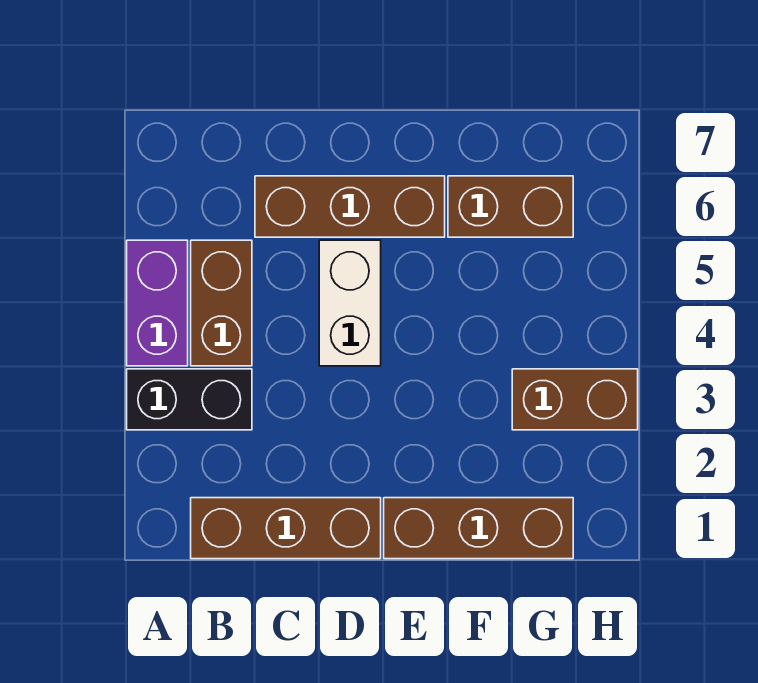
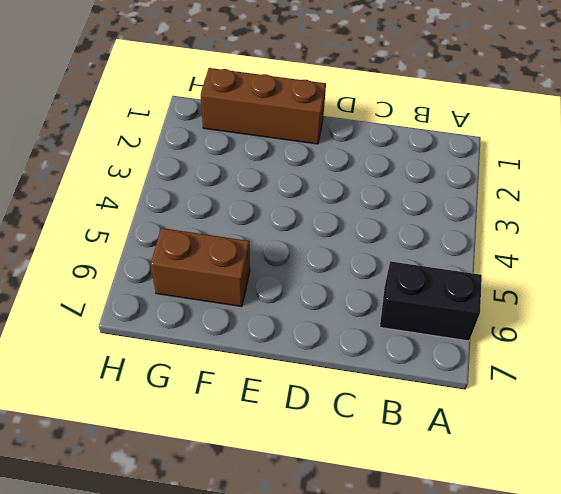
black brick A6:B6 level 1 -> black brick A3:B3 level 1
none -> purple brick A4:A5 level 1
none -> brown brick B1:D1 level 1

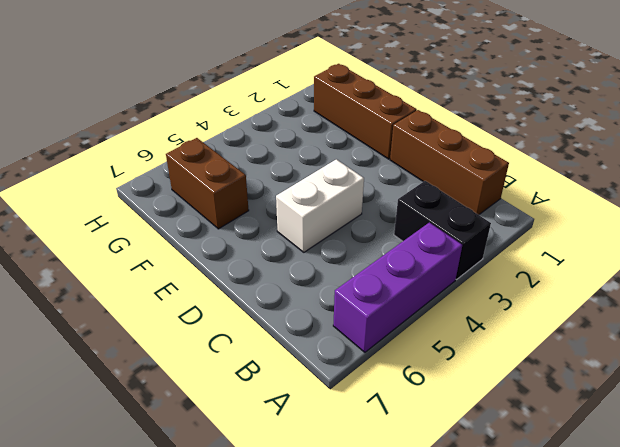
purple brick A4:A6 level 1 -> purple brick A4:A5 level 1
none -> brown brick B4:B5 level 1
none -> brown brick C6:E6 level 1

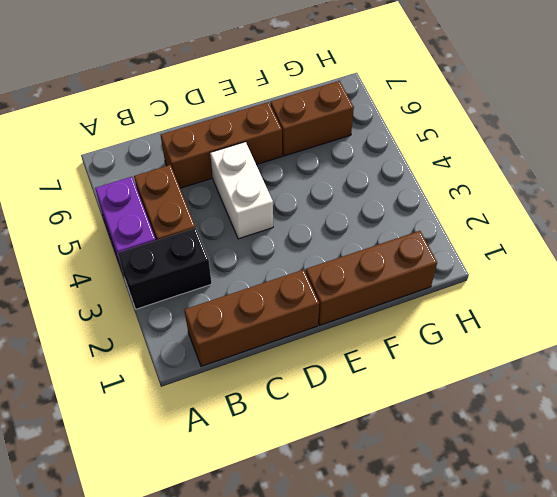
none -> brown brick G3:H3 level 1

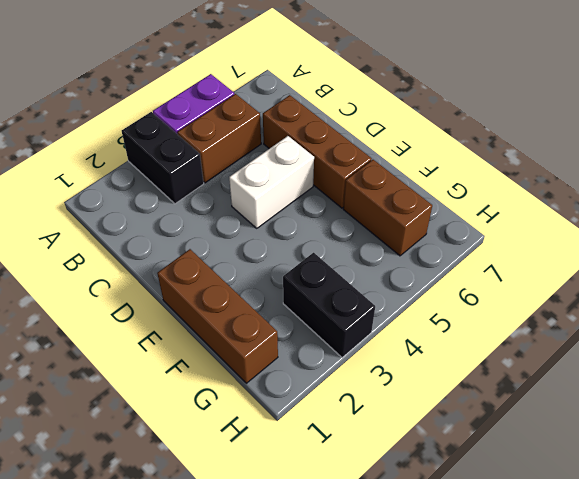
black brick G3:H3 level 1 -> brown brick G3:H3 level 1
none -> brown brick B1:D1 level 1

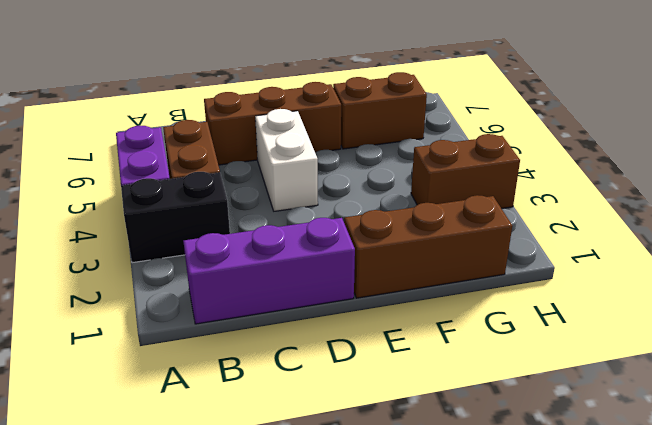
purple brick B1:D1 level 1 -> brown brick B1:D1 level 1

